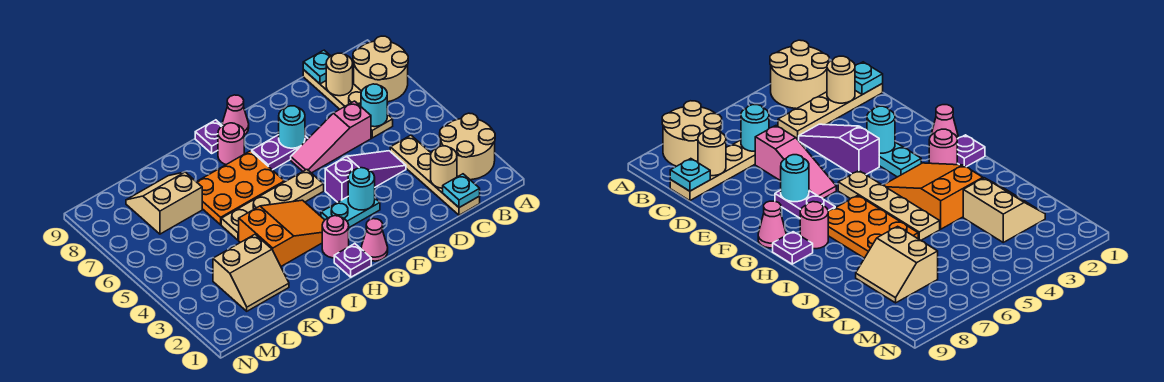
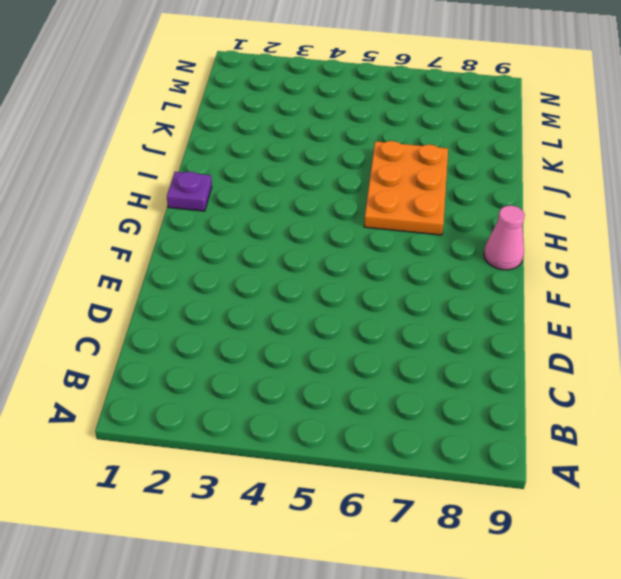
none -> tan round brick A2:B3 level 1
none -> tan round brick A7:B8 level 1
none -> tan plate C1:C4 level 1

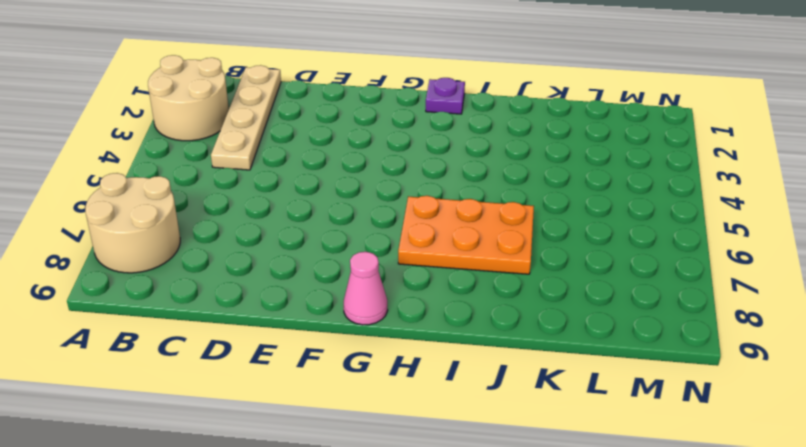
none -> tan plate C6:C9 level 1
none -> purple slope D4:F4 level 1 top F
none -> pink slope D6:F6 level 1 top D

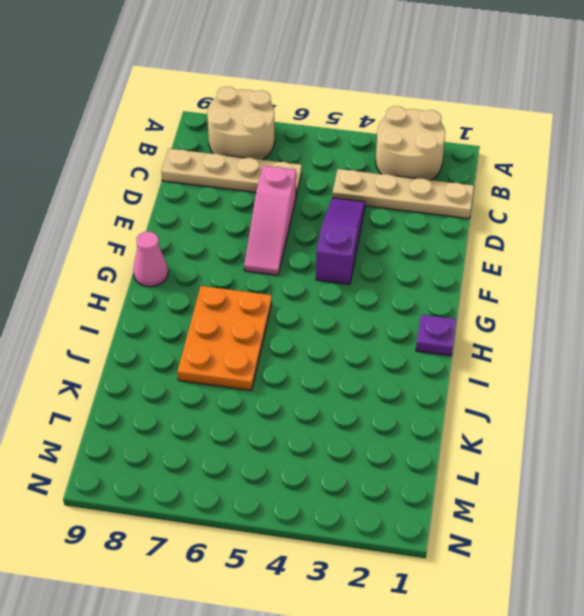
none -> cyan plate F3:G3 level 1
none -> purple plate F7:G7 level 1
none -> pink cone G1 level 1

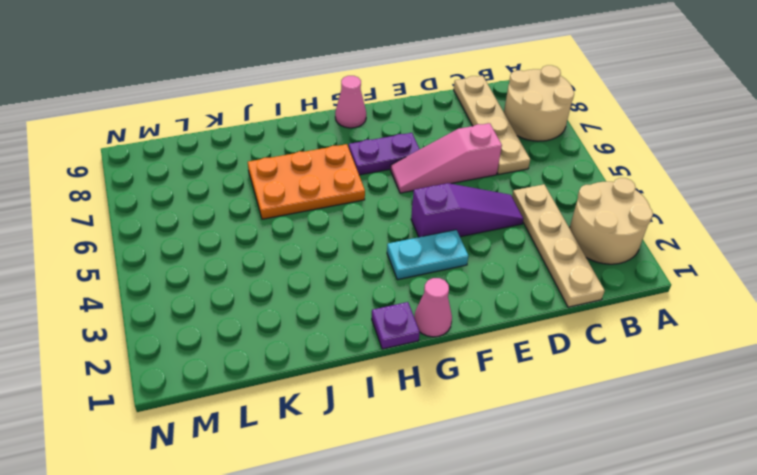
none -> tan plate G5:J5 level 1
none -> pink round brick H2 level 1
none -> orange slope H3:J4 level 1 top J

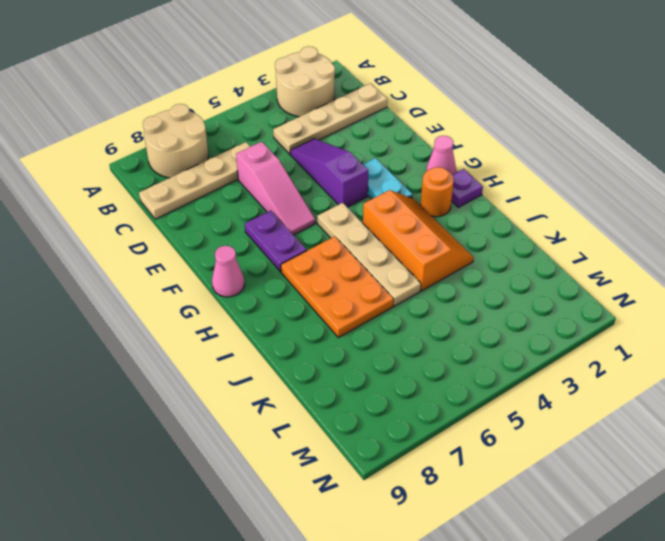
orange round brick H2 level 1 -> pink round brick H2 level 1
orange slope H3:J4 level 1 top 4 -> orange slope H3:J4 level 1 top J
none -> pink round brick H8 level 1
none -> purple plate H9 level 1
none -> tan slope K2:L3 level 1 top 3

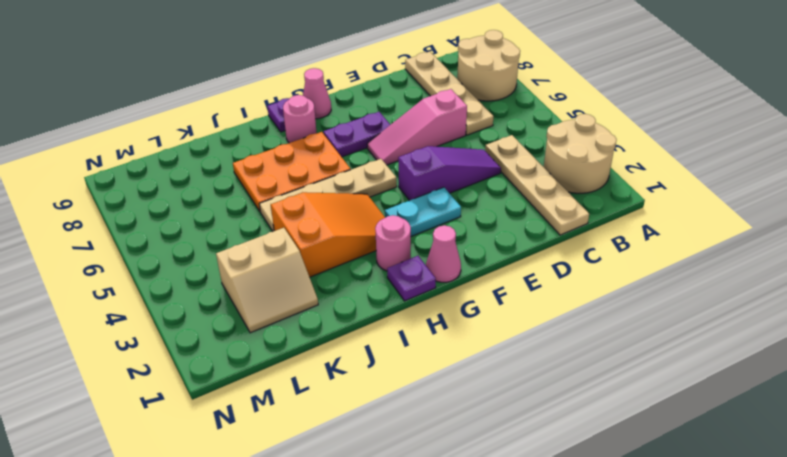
none -> tan slope K7:L8 level 1 top 7
none -> cyan plate C1 level 2
none -> tan round brick C2 level 2

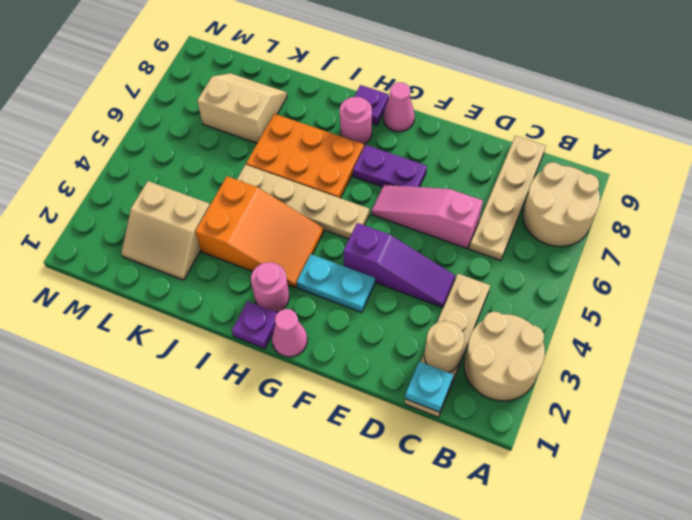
none -> cyan round brick C6 level 2
none -> tan round brick C8 level 2
none -> cyan plate C9 level 2

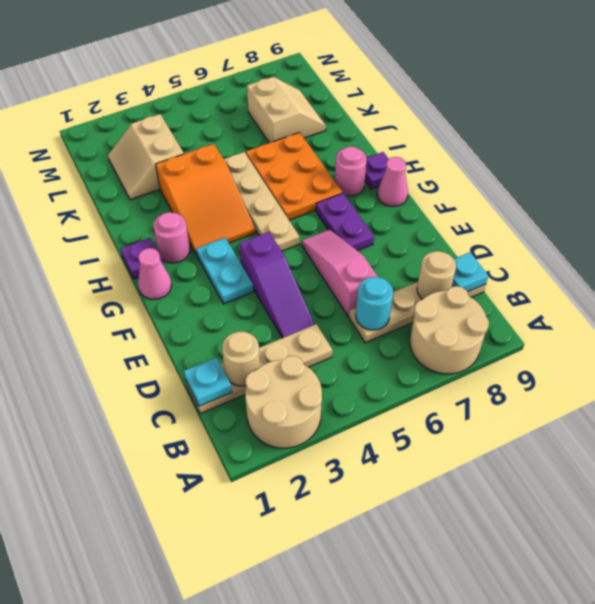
none -> cyan round brick F3 level 2
none -> cyan round brick F7 level 2

